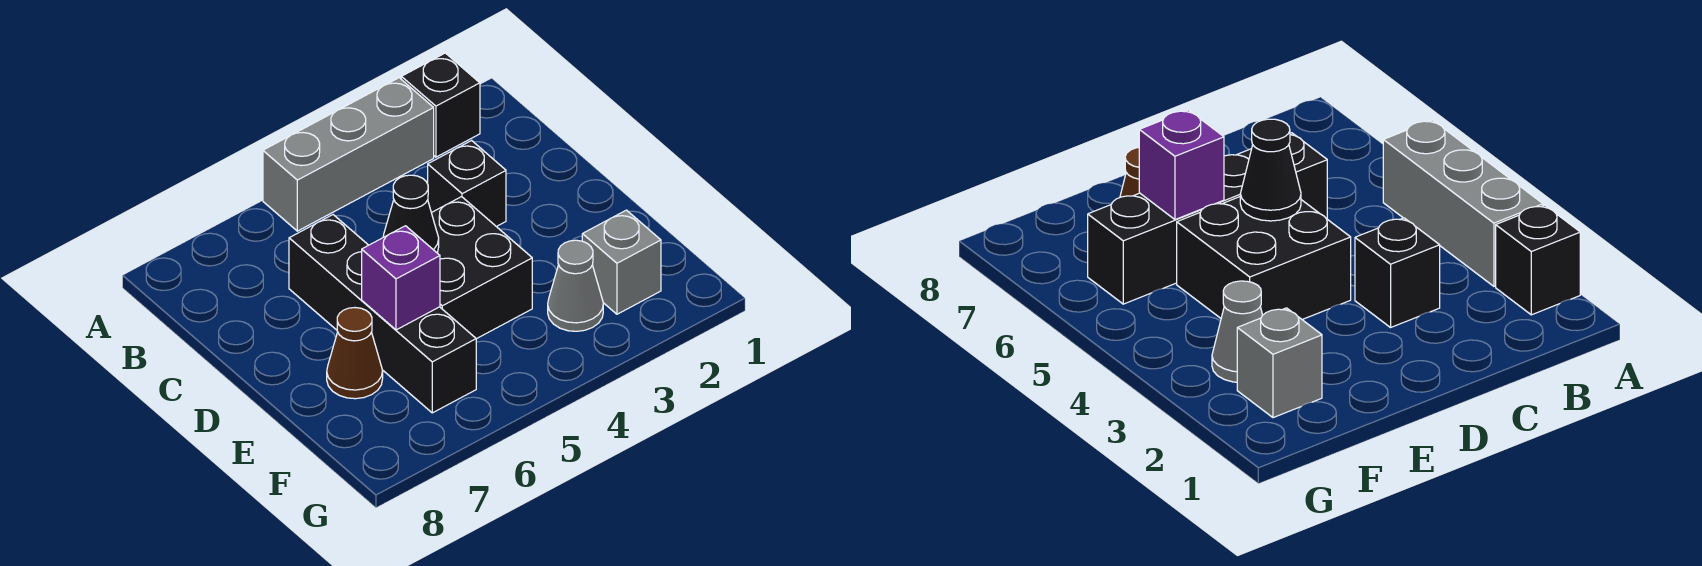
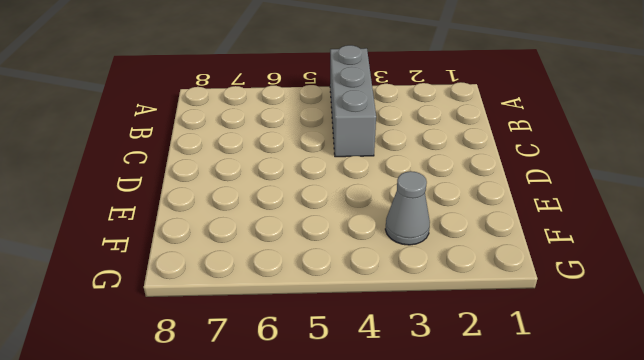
grey brick A4:C4 level 1 -> grey brick A3:A5 level 1
none -> black brick A2 level 1
none -> black brick C3 level 1

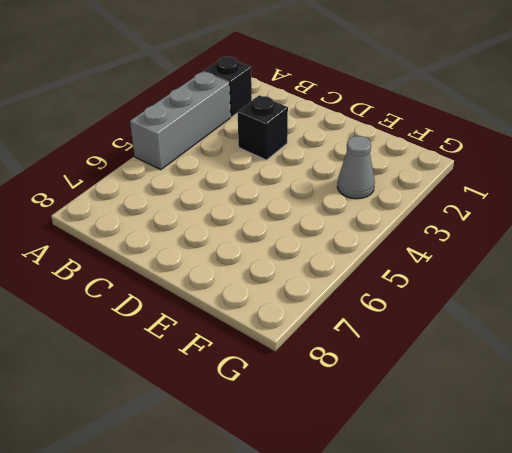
none -> black brick C6:F6 level 1
none -> black brick D4:E5 level 1

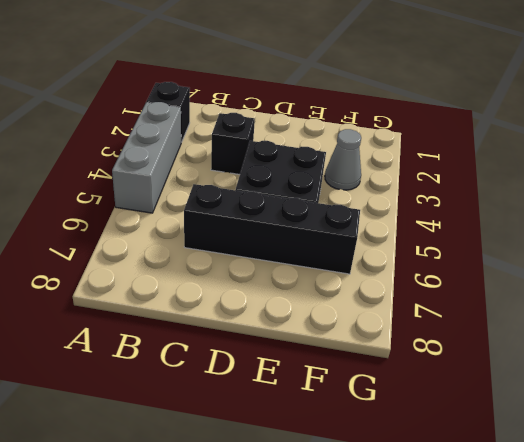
none -> brown cone E7 level 1
none -> grey brick F2 level 1

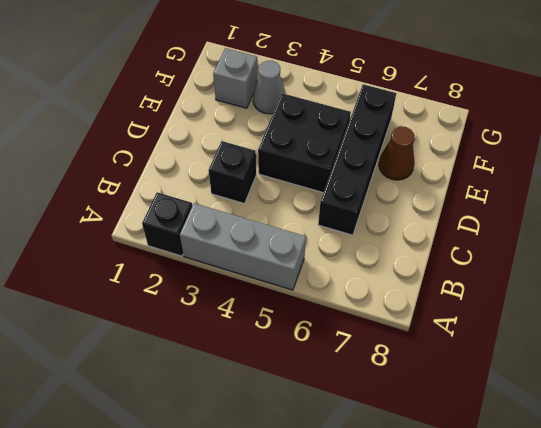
none -> black cone D5 level 2
none -> purple brick E6 level 2

